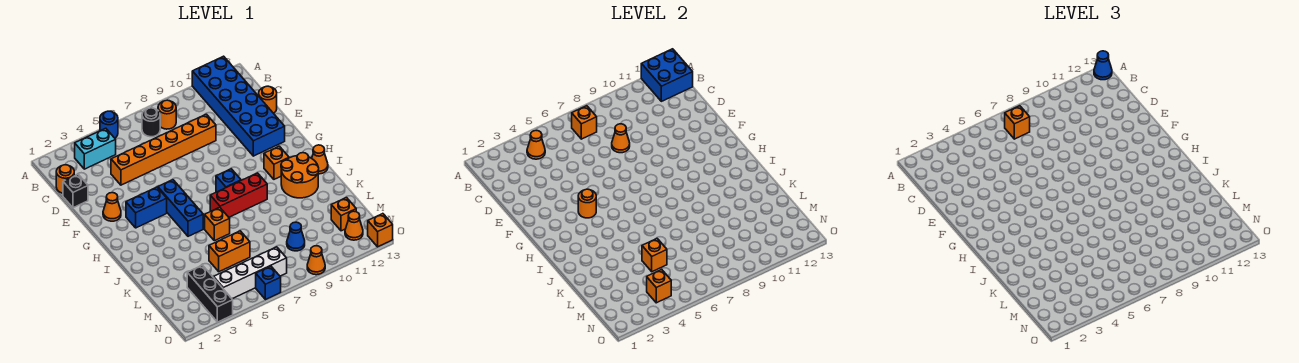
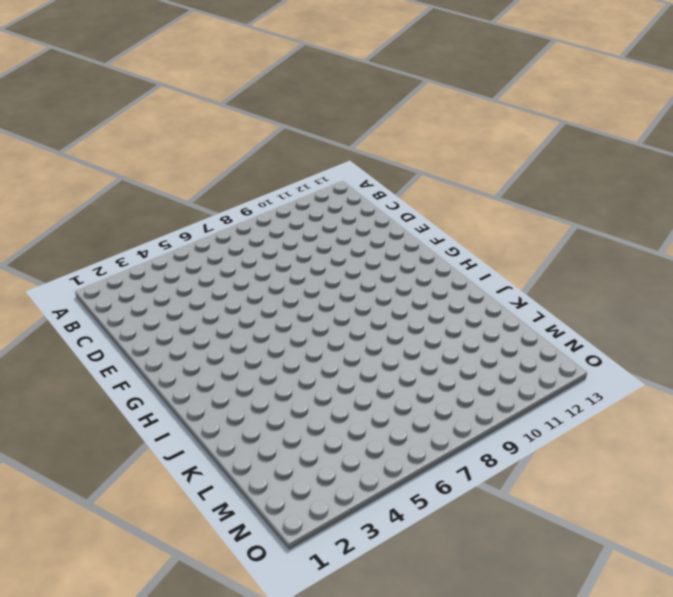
none -> blue round brick A5 level 1
none -> blue brick A11:F12 level 1
none -> cyan brick B3:B4 level 1
none -> black round brick B7 level 1

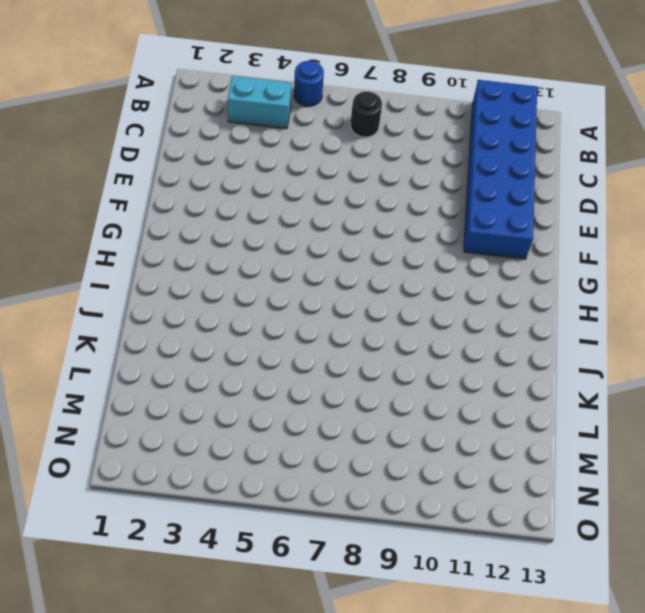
none -> orange round brick B8 level 1
none -> orange round brick C1 level 1
none -> black brick D1 level 1
none -> orange brick D4:D9 level 1

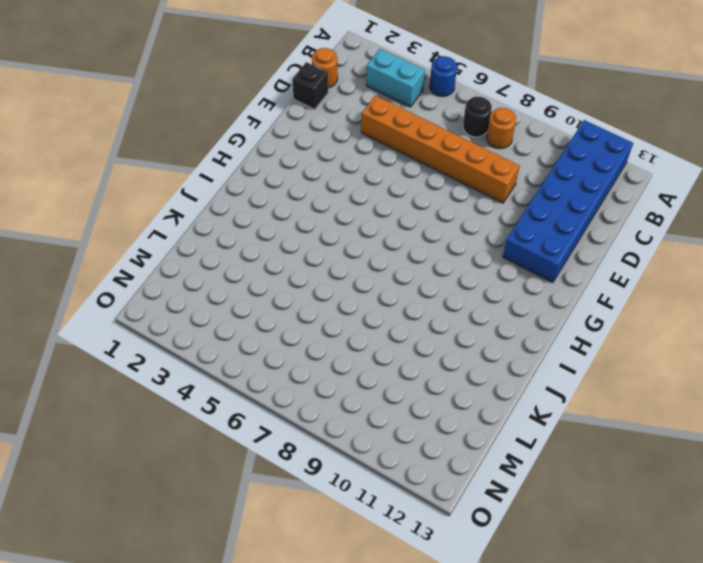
none -> orange round brick D13 level 1
none -> orange cone F2 level 1
none -> blue brick G3:G4 level 1
none -> blue brick G5:I5 level 1

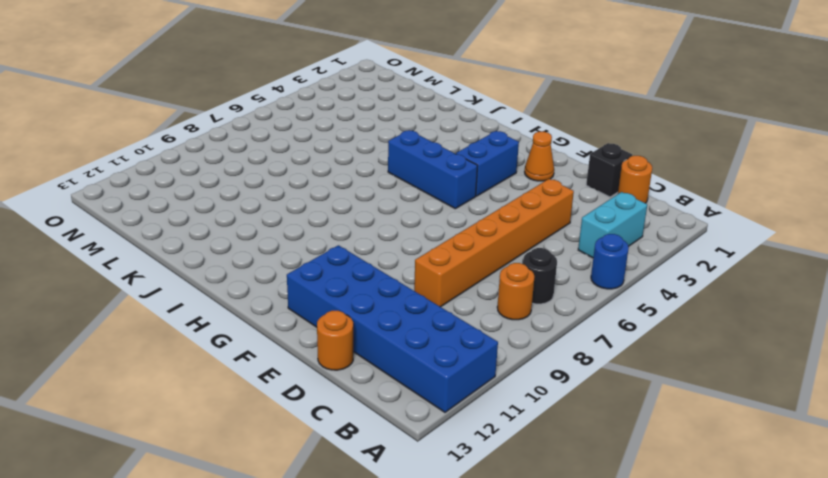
none -> blue brick H8 level 1
none -> orange brick H11 level 1
none -> red brick I7:I9 level 1
none -> orange round brick I11:J12 level 1

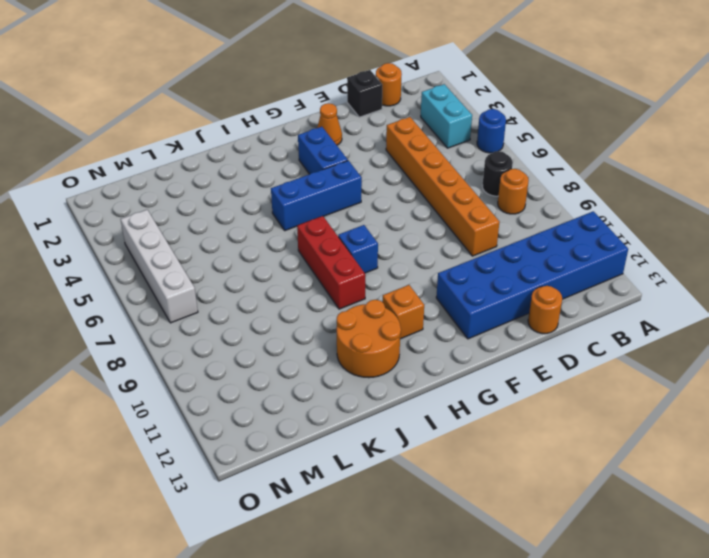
none -> orange cone I13 level 1
none -> orange brick J6 level 1
none -> orange brick L5:L6 level 1
none -> black brick M3:O3 level 1

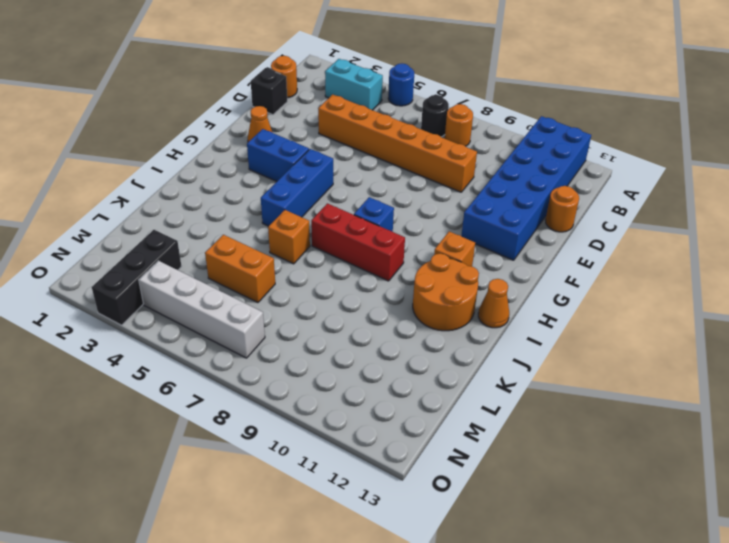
none -> blue cone M9 level 1
none -> orange brick M12 level 1
none -> orange cone N12 level 1
none -> blue brick O6 level 1

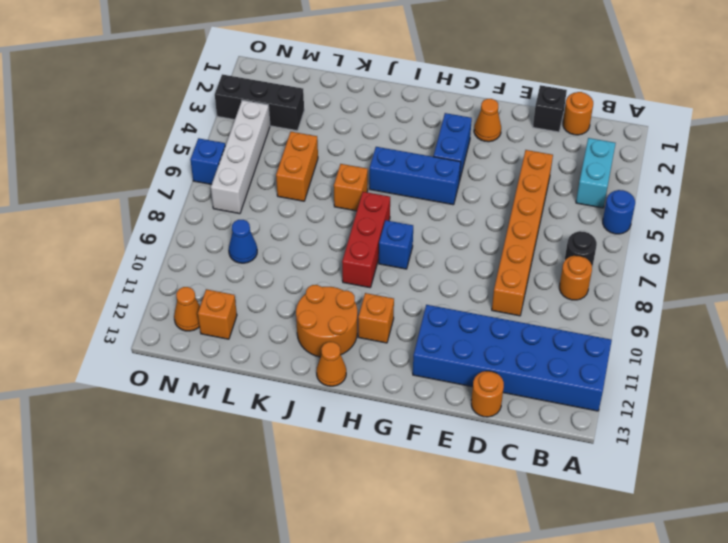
none -> orange cone O9 level 1
none -> orange brick O13 level 1
none -> blue brick A12:B13 level 2
none -> orange cone B4 level 2

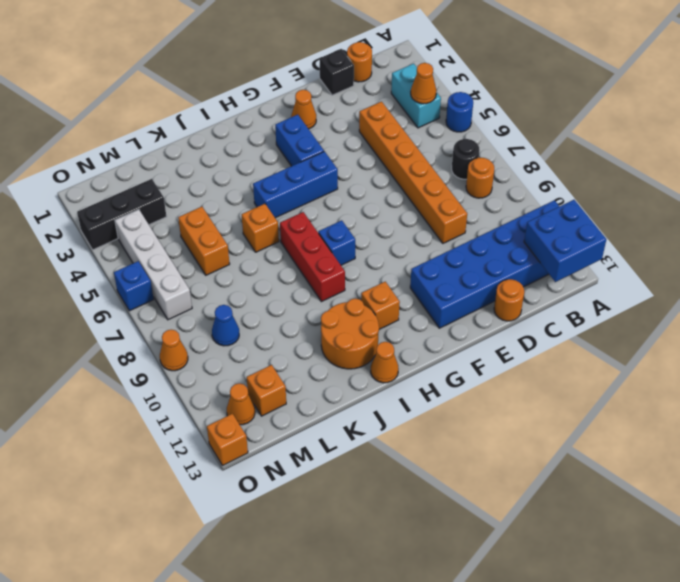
none -> orange brick B7 level 2
none -> orange cone D8 level 2
none -> orange round brick G4 level 2
none -> orange brick L5 level 2

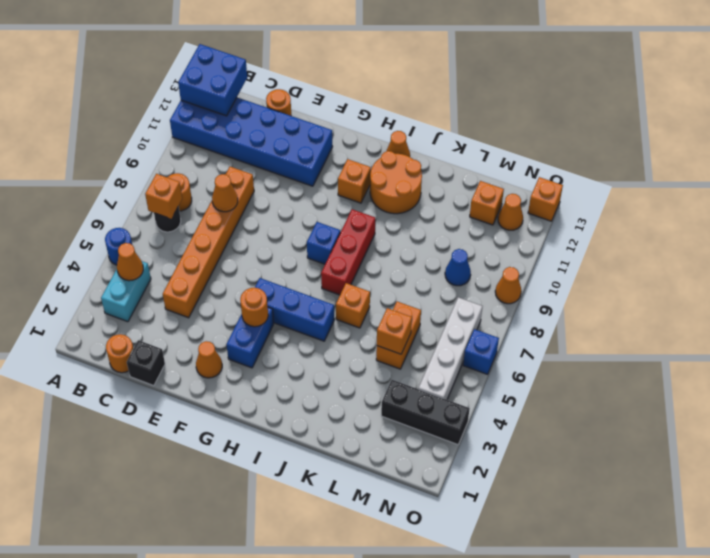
none -> orange brick N4 level 2
none -> blue cone A13 level 3
none -> orange brick B7 level 3

